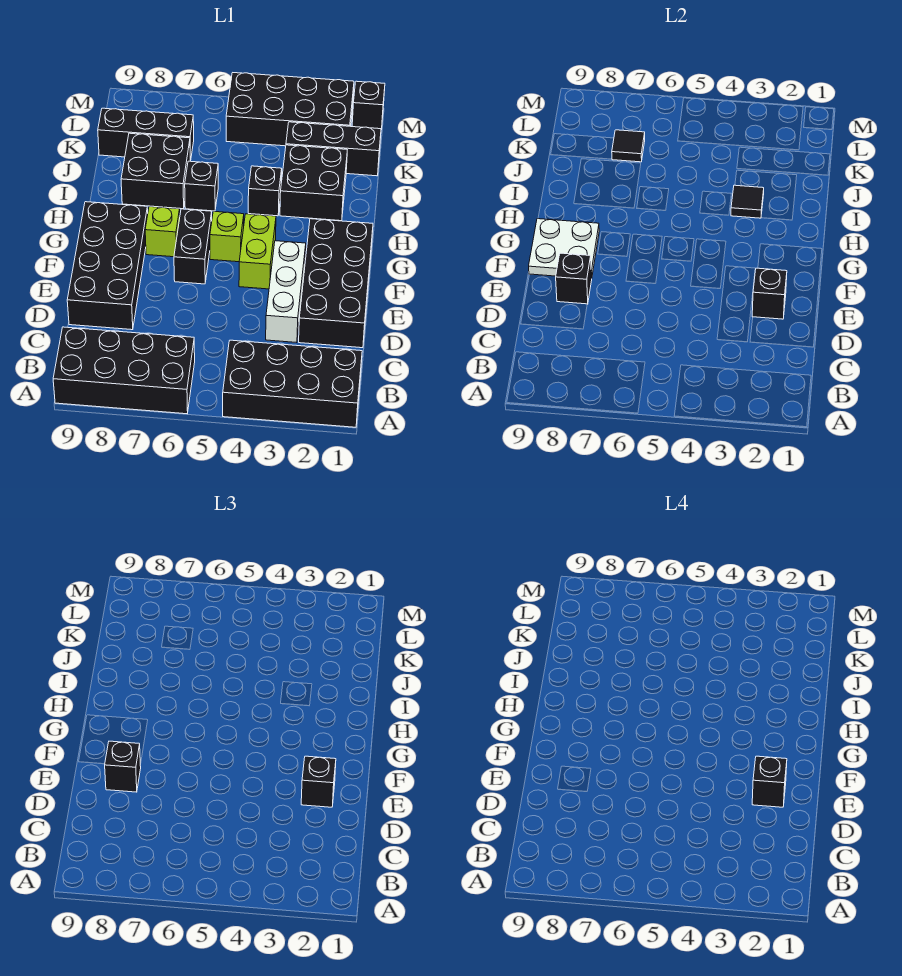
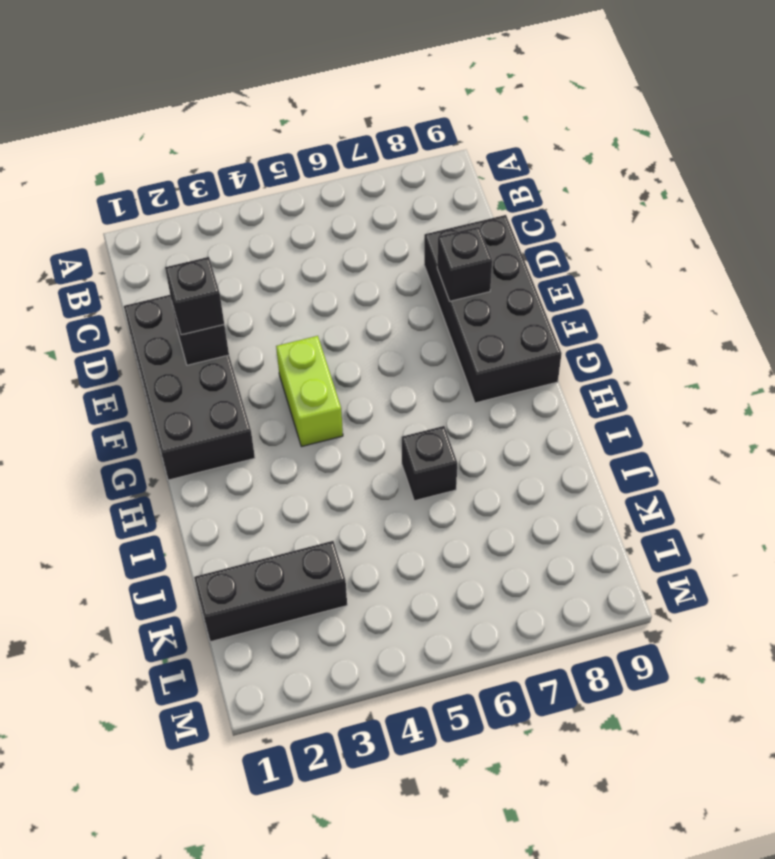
none -> black brick A1:B4 level 1
none -> black brick A6:B9 level 1
none -> white brick D3:F3 level 1

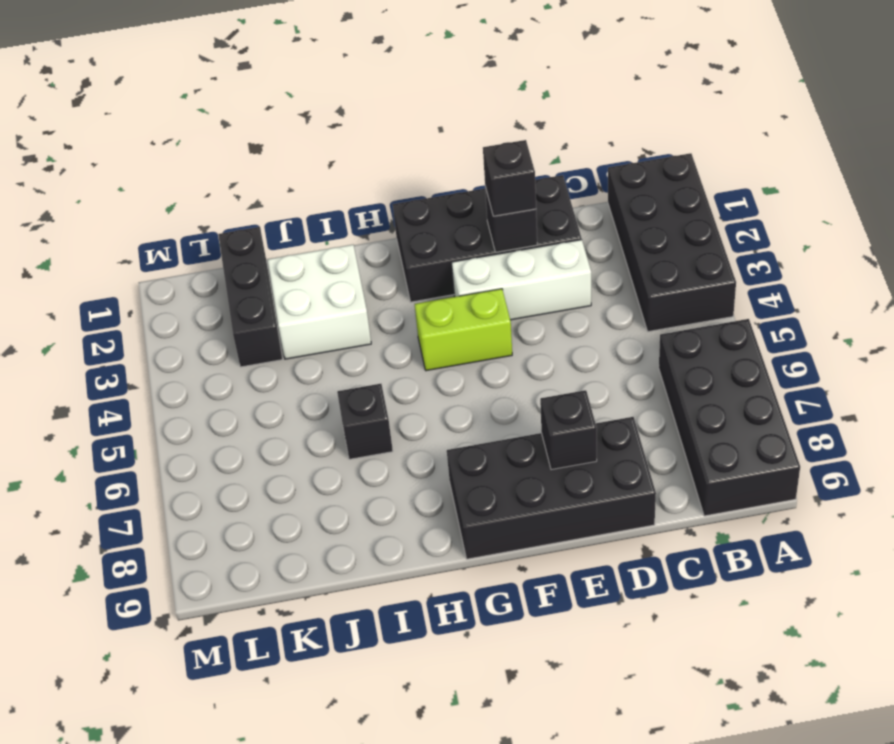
white brick I2:J3 level 1 -> black brick I2:J3 level 1
none -> black brick F6:G6 level 1
none -> lime brick G5 level 1
none -> lime brick G7 level 1

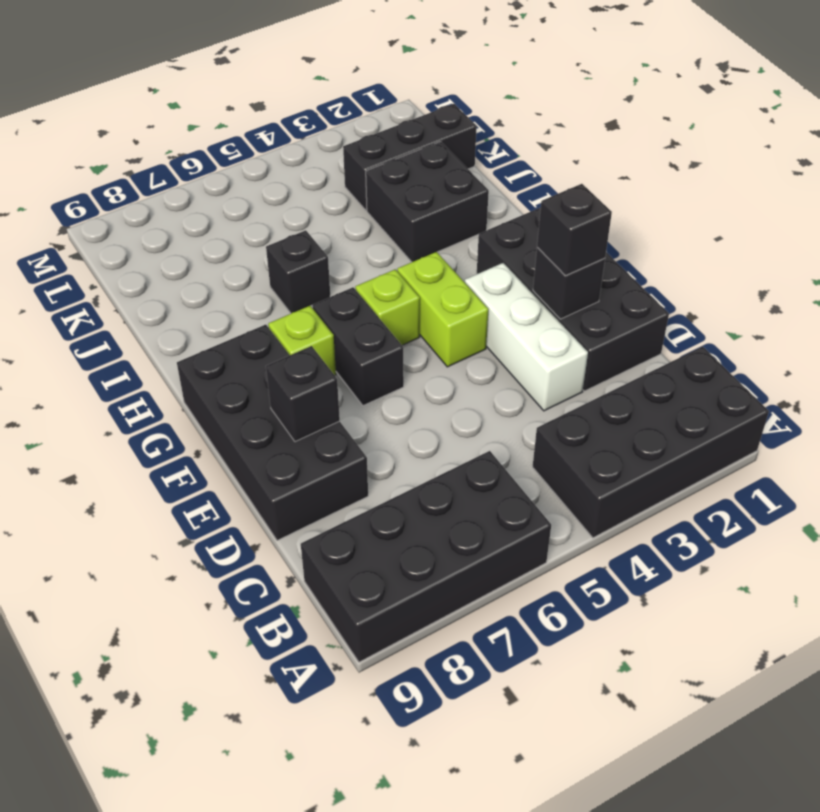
none -> black brick I4 level 1
none -> black brick I7:J8 level 1
none -> black brick K7:K9 level 1

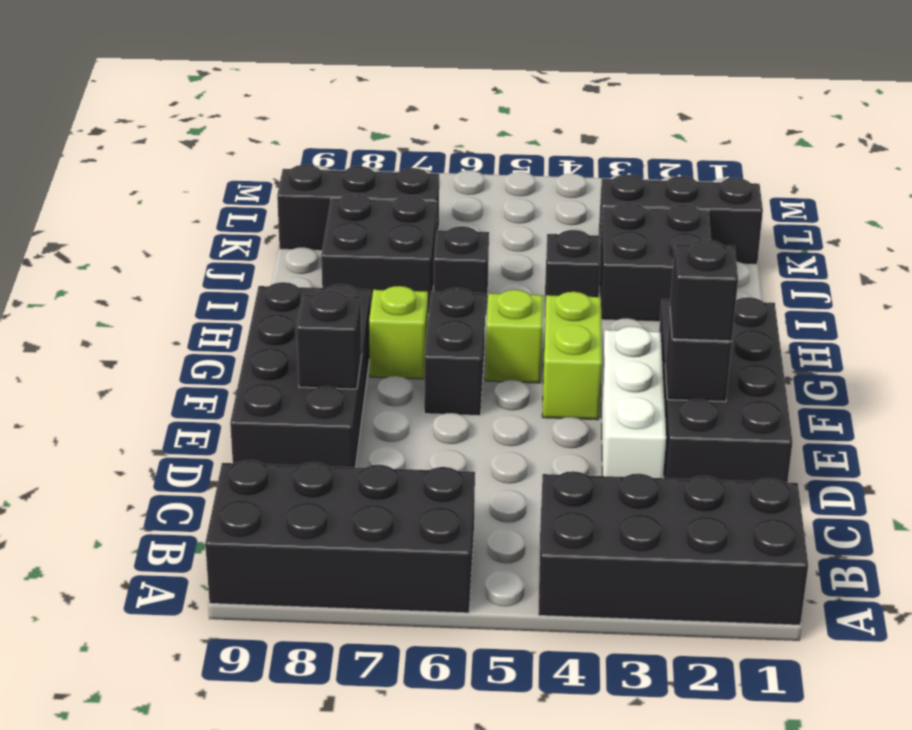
none -> black brick L2:M5 level 1
none -> black brick M1 level 1
none -> white plate F8:G9 level 2

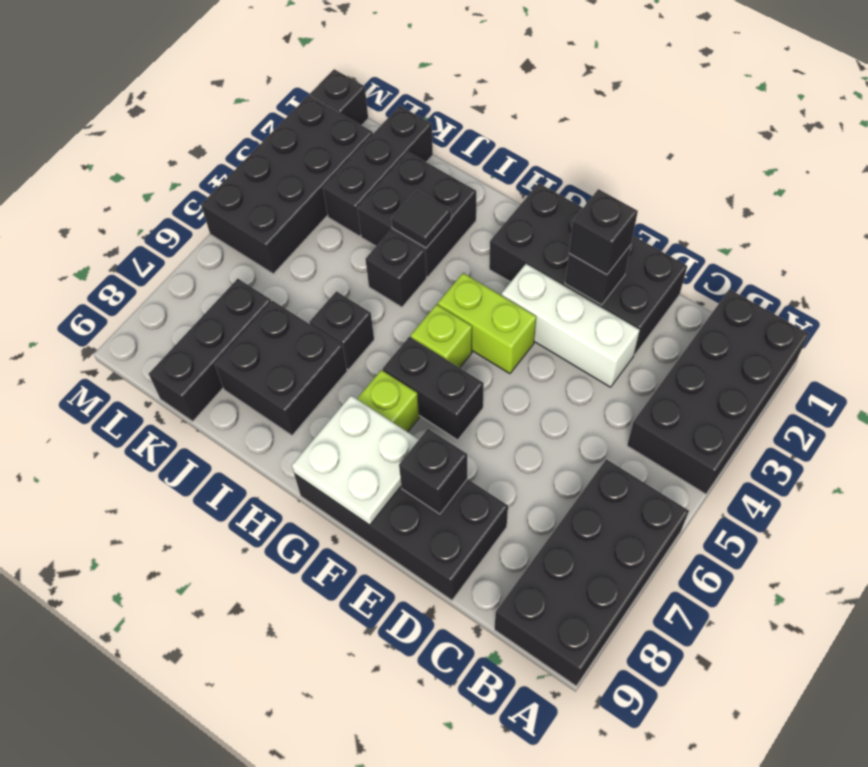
none -> black tile K7 level 2
none -> black brick E8 level 3
none -> black brick E2 level 4

